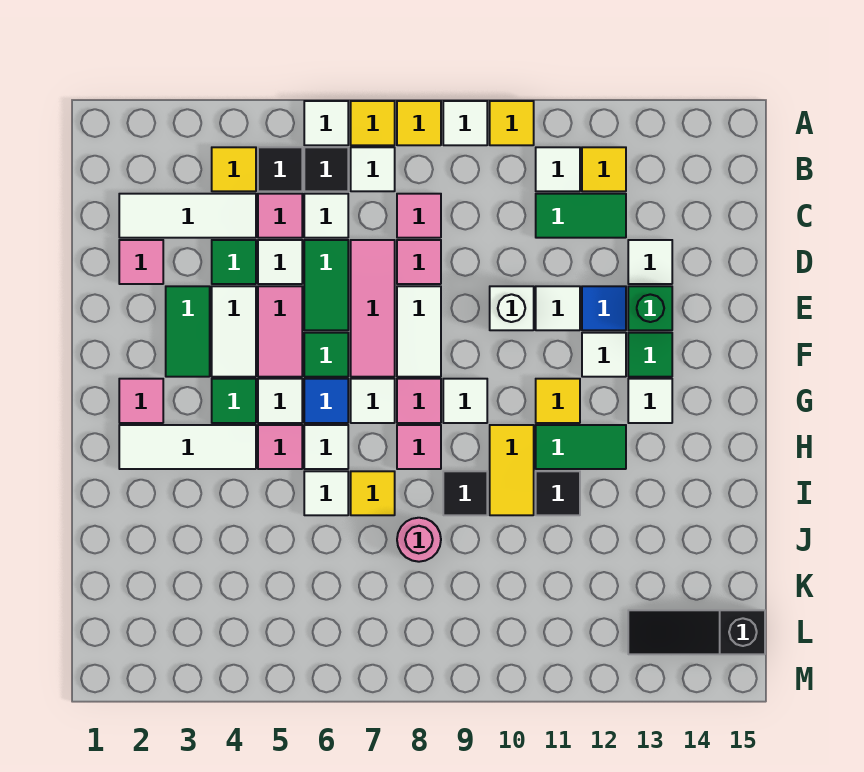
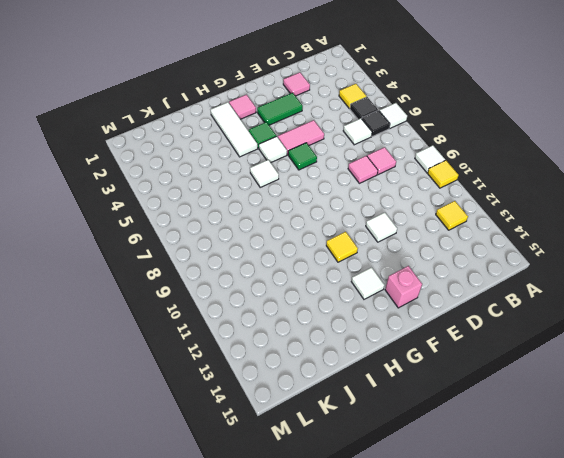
pink brick F14 level 1 -> none
none -> yellow tile A7 level 1
none -> yellow tile A8 level 1
none -> white tile B7 level 1
none -> white tile B11 level 1

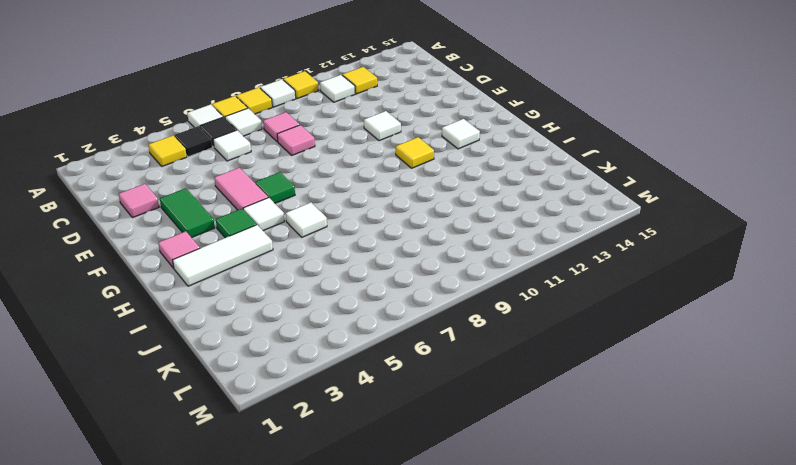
none -> white tile C2:C4 level 1
none -> pink tile C5 level 1
none -> green tile C11:C12 level 1
none -> green tile D4 level 1

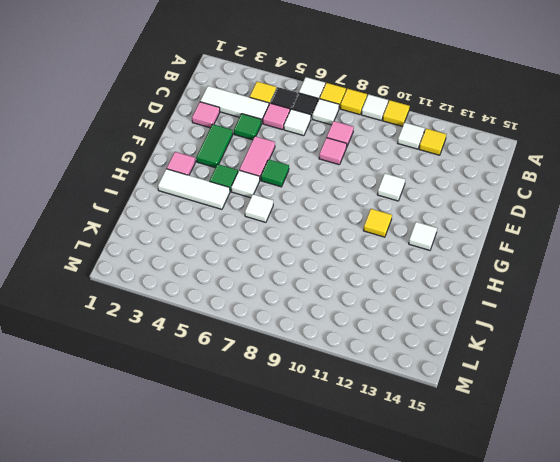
none -> green tile C11:C12 level 1
none -> white tile D5 level 1
none -> green tile D6:E6 level 1
none -> pink tile D7:F7 level 1

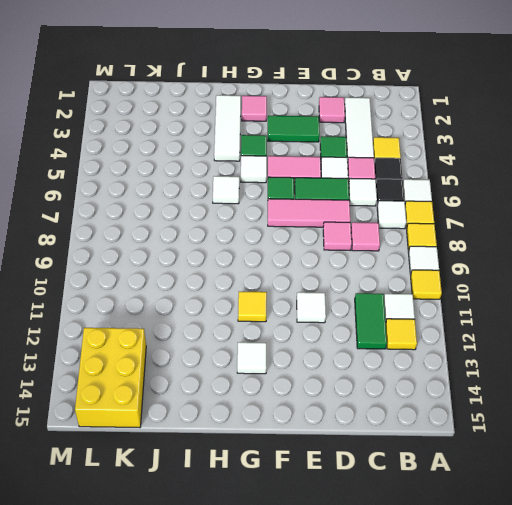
yellow brick K13:L15 level 1 -> black slope L13:L15 level 1 top 15
none -> white tile D13 level 1
none -> white tile E4:F4 level 1
none -> white tile E8:F8 level 1
none -> white brick E10 level 1

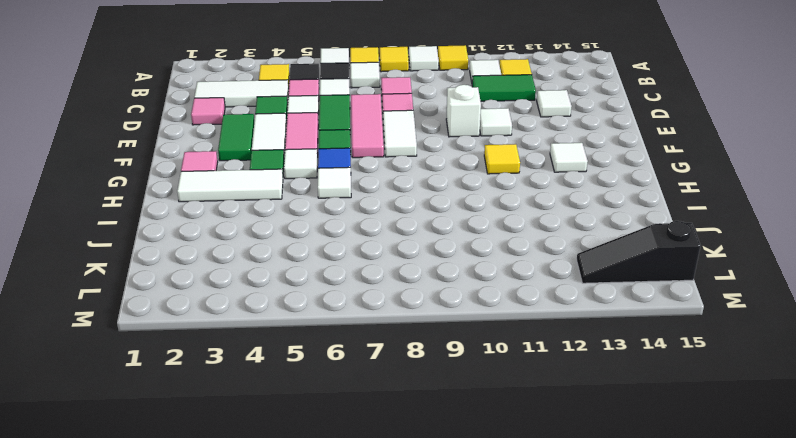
none -> blue tile E12 level 1
none -> green brick E13 level 1
none -> white tile F12 level 1
none -> green tile F13 level 1

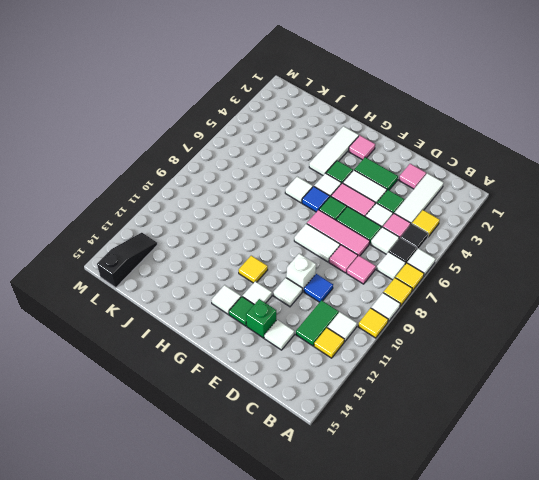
blue tile D10 level 1 -> blue tile E12 level 1
none -> white tile G7 level 1
none -> pink tile G8 level 1
none -> white tile G9 level 1
none -> pink tile H5 level 1

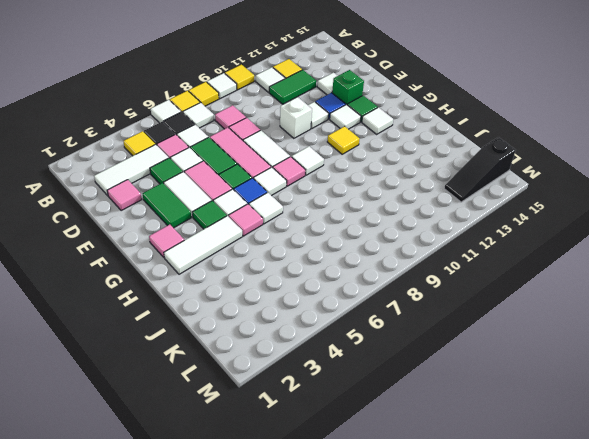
none -> pink tile H8 level 1
none -> yellow tile H10:I10 level 1
none -> green tile H11:H12 level 1
none -> white tile I6 level 1

